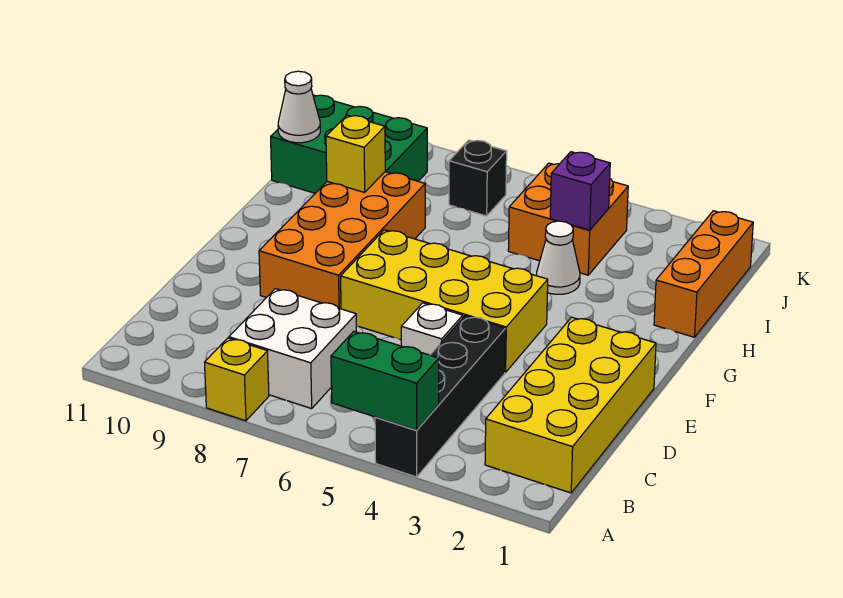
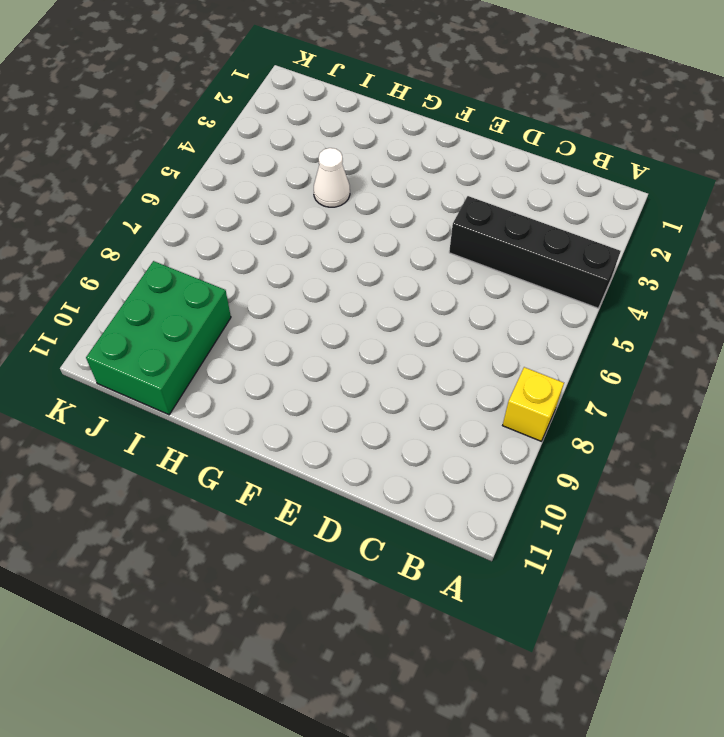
none -> yellow brick B1:E2 level 1
none -> white brick B7:C8 level 1
none -> white brick D5 level 1

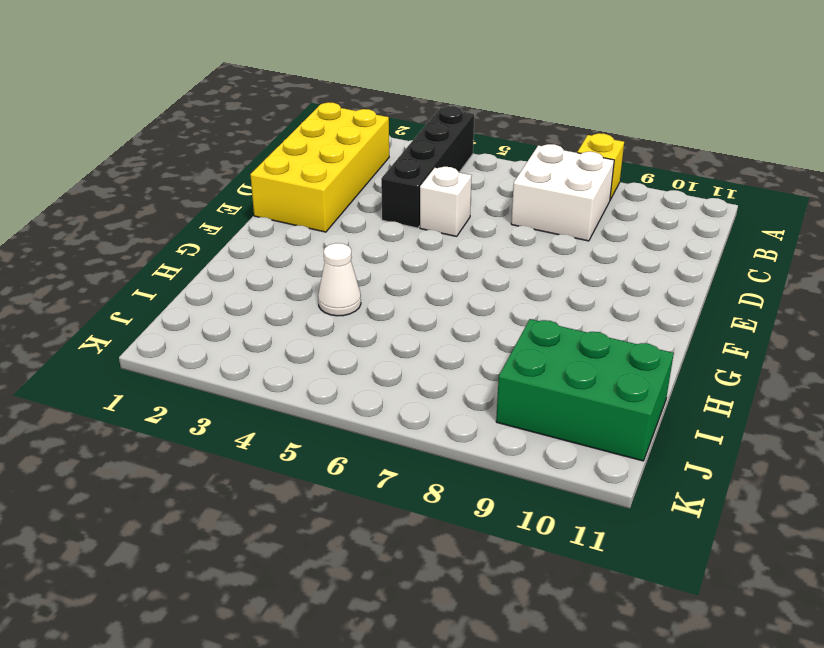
none -> yellow brick E4:F7 level 1
none -> orange brick E8:H9 level 1
none -> orange brick H1:J1 level 1

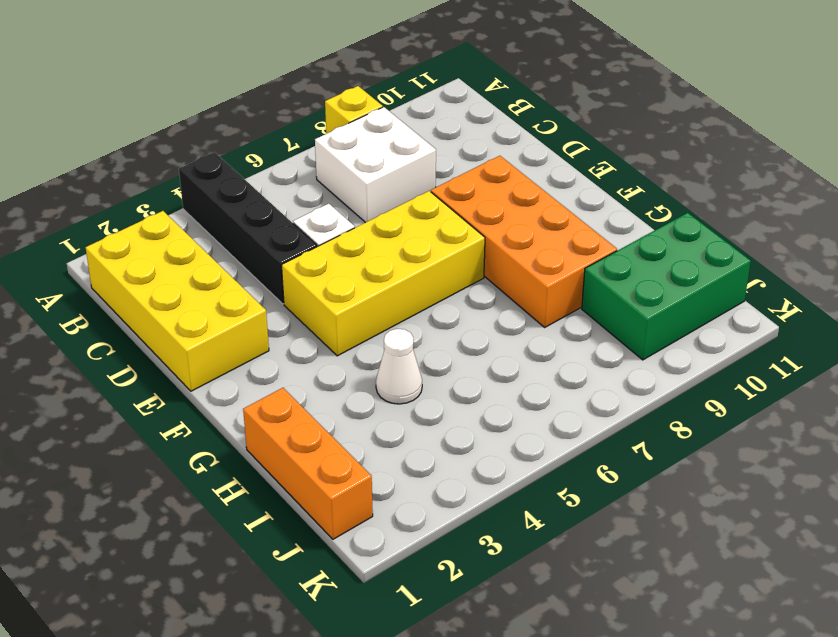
none -> orange brick I4:J5 level 1
none -> black brick J7 level 1
none -> green brick A4:A5 level 2

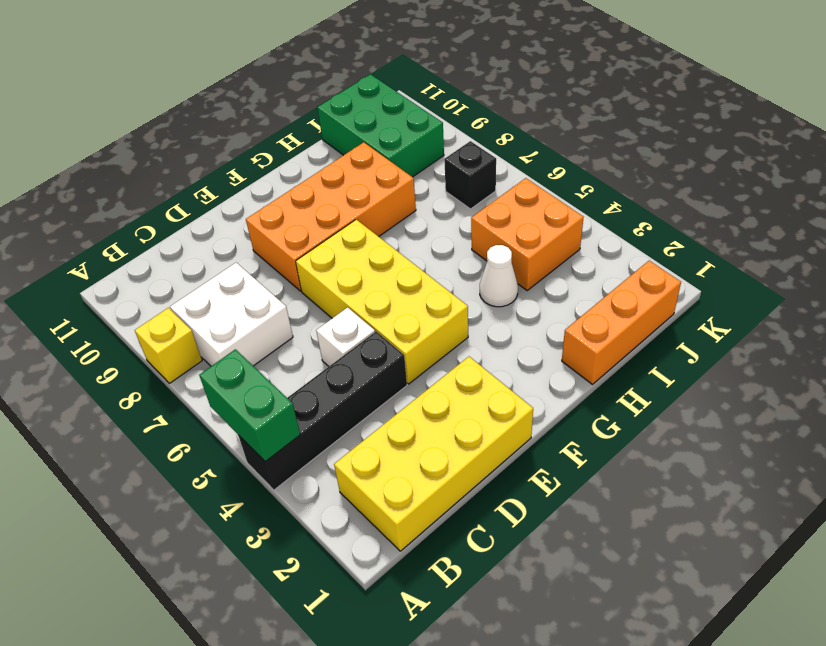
none -> yellow brick H9 level 2
none -> purple brick I4 level 2
none -> white cone I11 level 2

